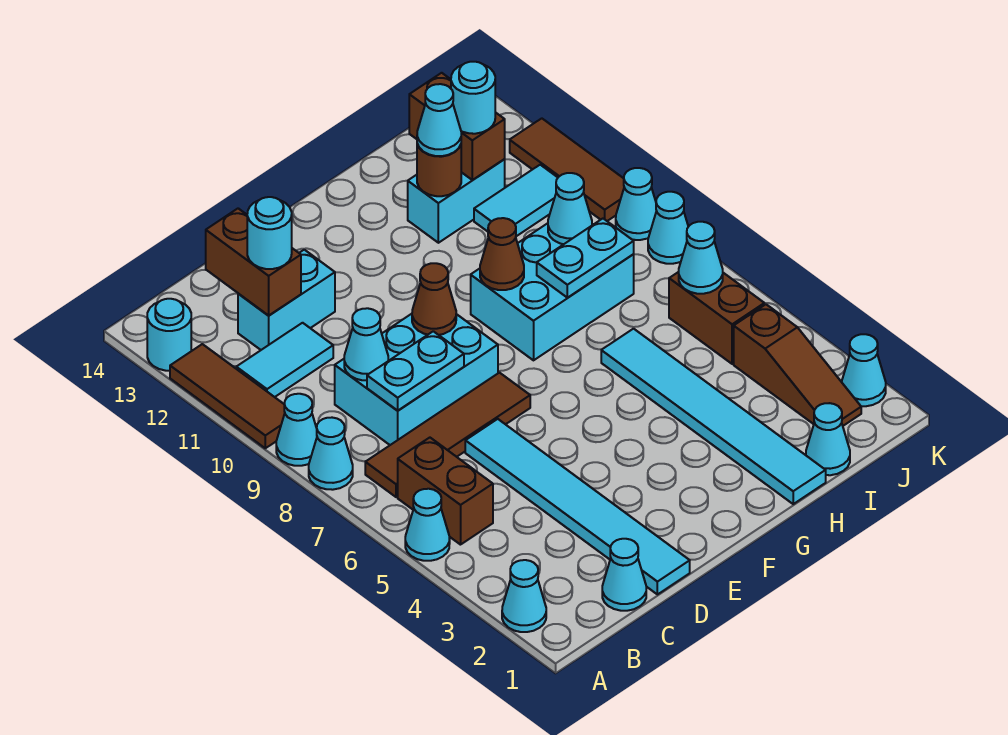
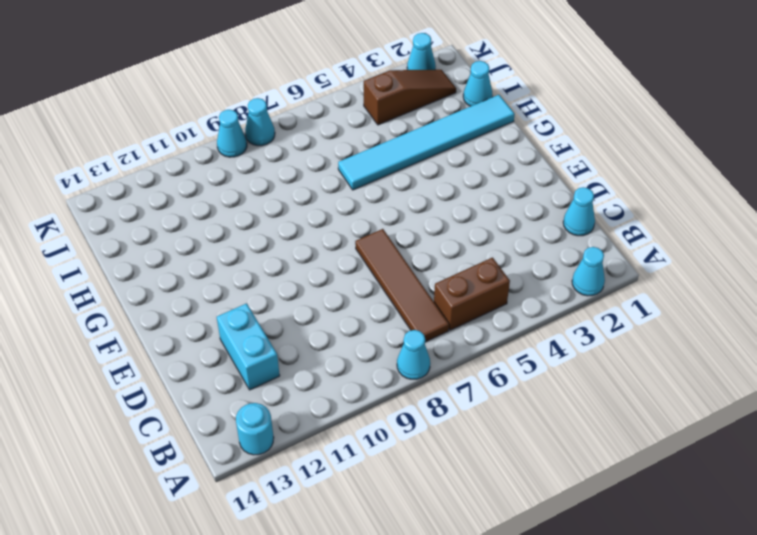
none -> cyan cone A5 level 1
none -> cyan cone A9 level 1
none -> brown tile A10:A12 level 1
none -> cyan tile B11:C11 level 1

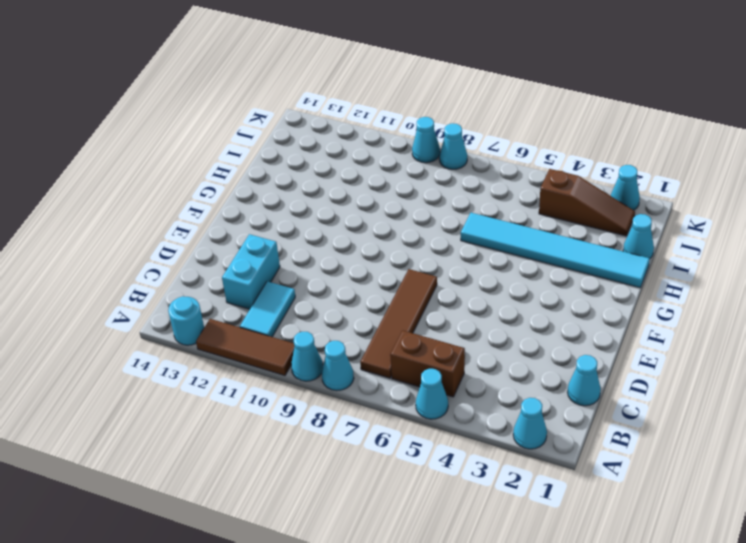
none -> cyan brick C8:E9 level 1
none -> cyan tile D1:D6 level 1
none -> cyan brick G8:I9 level 1
none -> cyan brick H12:I12 level 1

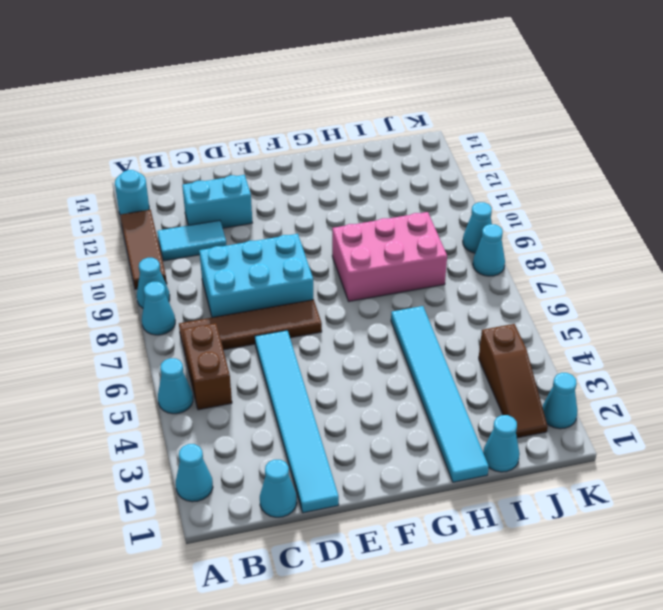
pink brick G8:I9 level 1 -> cyan brick G8:I9 level 1
none -> cyan brick H12:I12 level 1
none -> cyan tile I11:J11 level 1
none -> brown brick J5:J6 level 1
none -> brown tile K10:K12 level 1

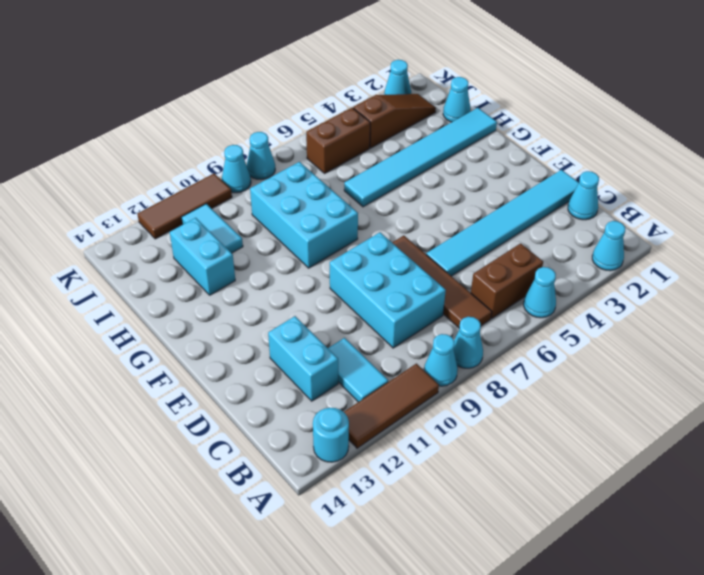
none -> cyan plate C8:D8 level 2
none -> cyan cone C9 level 2
none -> brown brick C12:C13 level 2
none -> brown cone E9 level 2

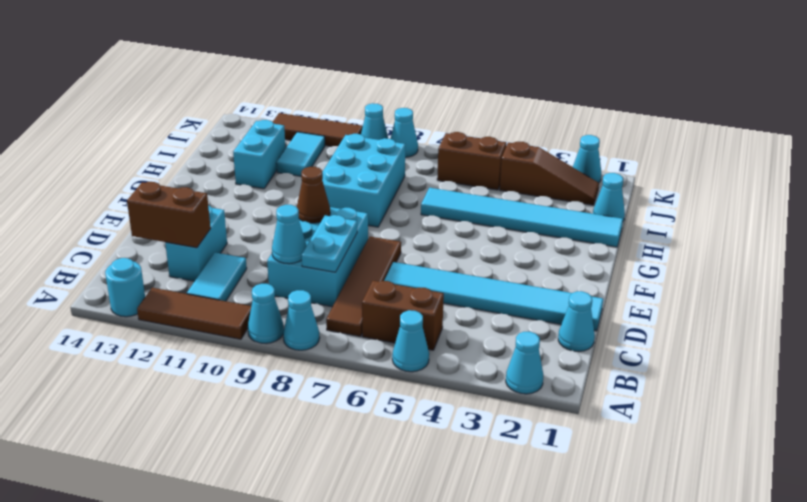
none -> brown cone G9 level 2
none -> cyan plate H8:I8 level 2
none -> brown round brick H12 level 2
none -> cyan cone I9 level 2

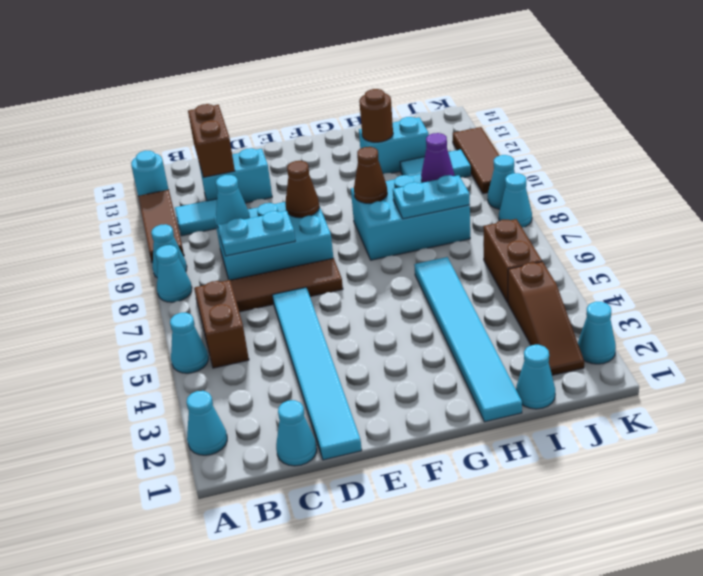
purple cone I9 level 2 -> cyan cone I9 level 2
none -> brown brick I12:I13 level 2
none -> cyan cone J6 level 2
none -> cyan round brick C12 level 3
none -> cyan cone H12 level 3

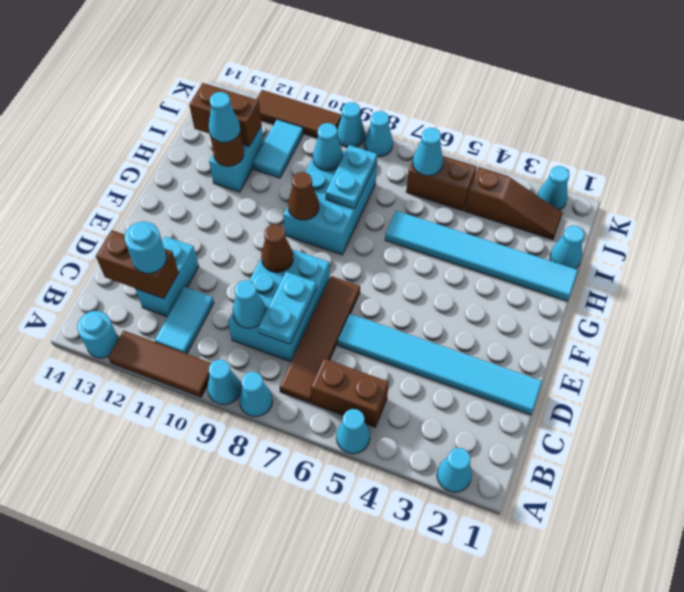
none -> cyan cone C1 level 1
none -> cyan round brick I12 level 3

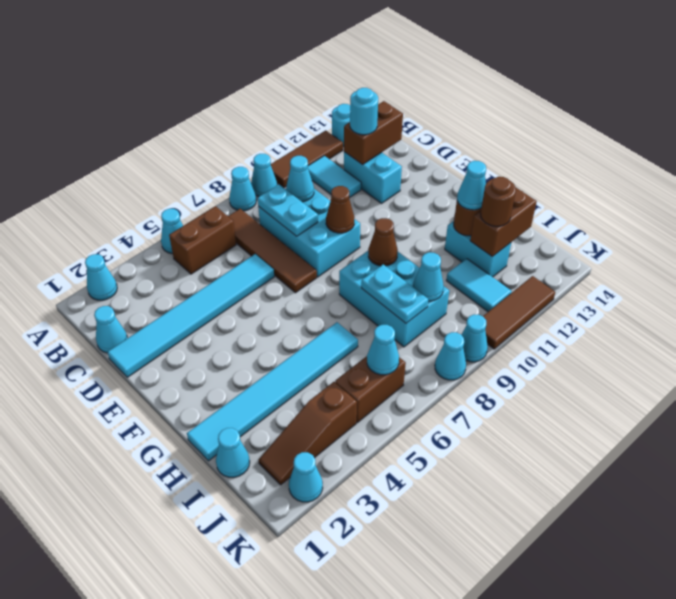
brown round brick I12 level 3 -> cyan round brick I12 level 3

